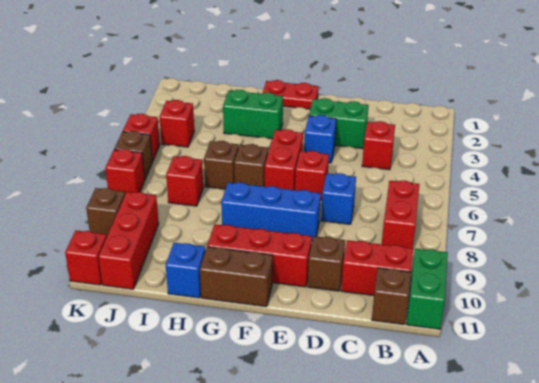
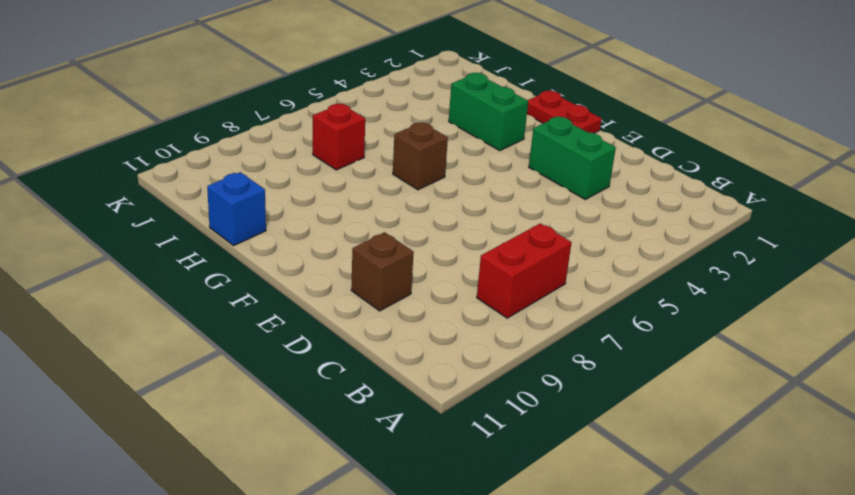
none -> green brick A10:A11 level 1
none -> red brick B10:C10 level 1
none -> brown brick B11 level 1

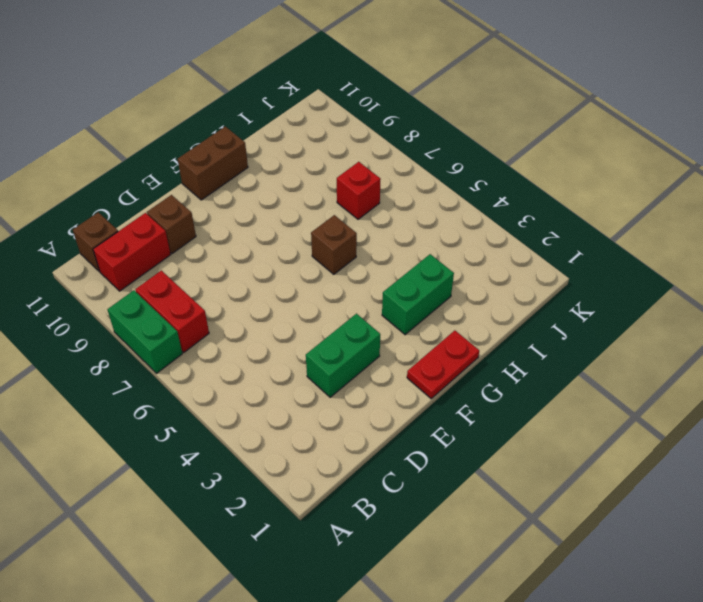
green brick A7:A8 level 1 -> green brick A10:A11 level 1
none -> red brick C4 level 1
none -> blue brick D7 level 1
none -> blue brick E4 level 1

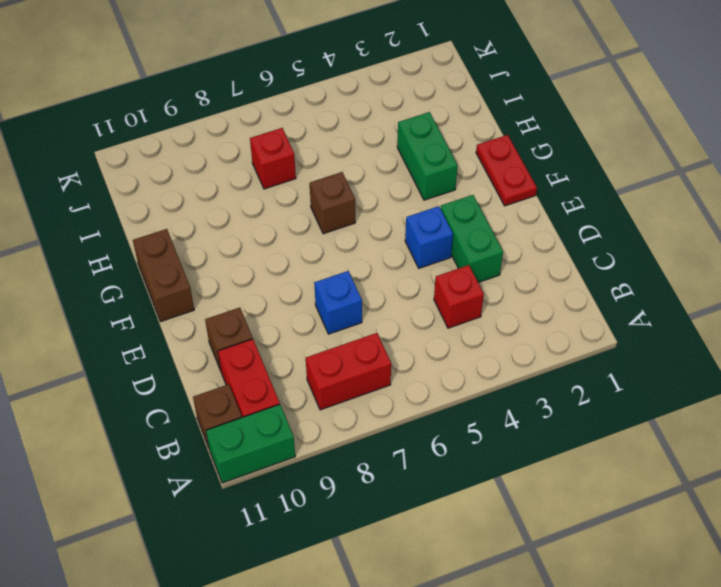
none -> red brick E6 level 1
none -> blue brick E8:G8 level 1
none -> red brick E10:G10 level 1

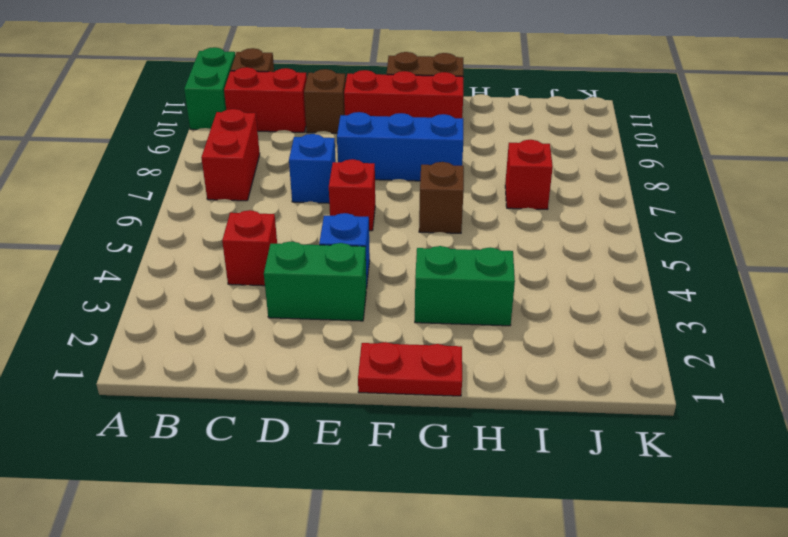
none -> red brick F5:F6 level 1
none -> brown brick H6 level 1
none -> blue brick H11 level 1

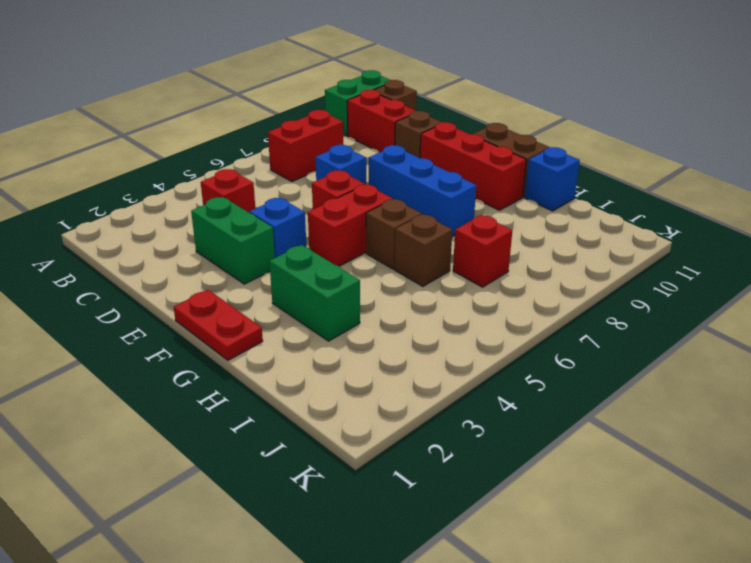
none -> red brick J4 level 1
none -> red brick J9:J11 level 1
none -> red brick K5 level 1

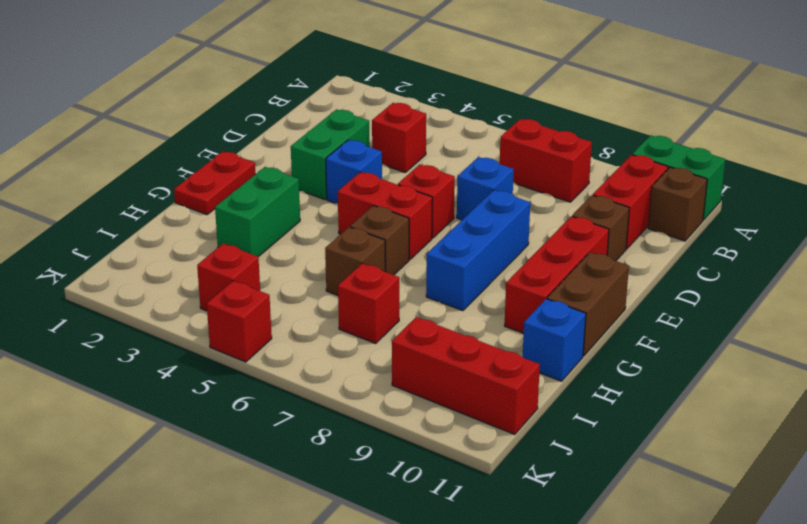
none -> brown brick K6 level 1
none -> red brick K7 level 1
none -> brown brick K9 level 1

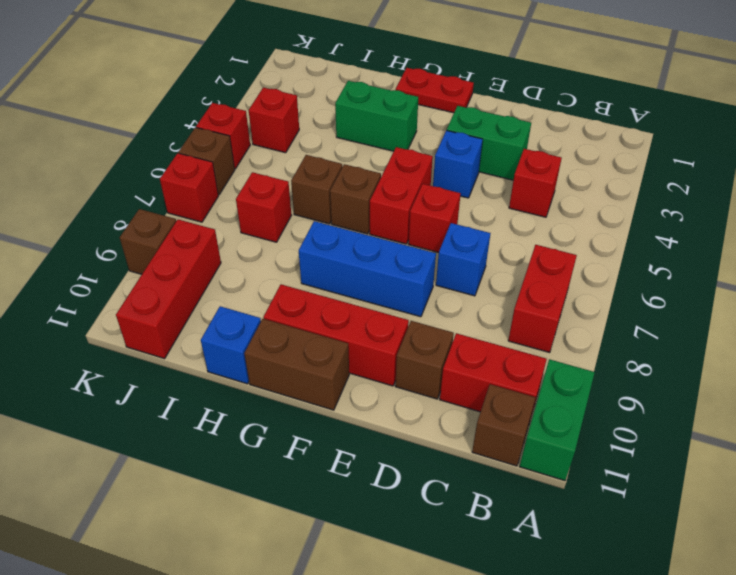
none -> red brick K11 level 1

